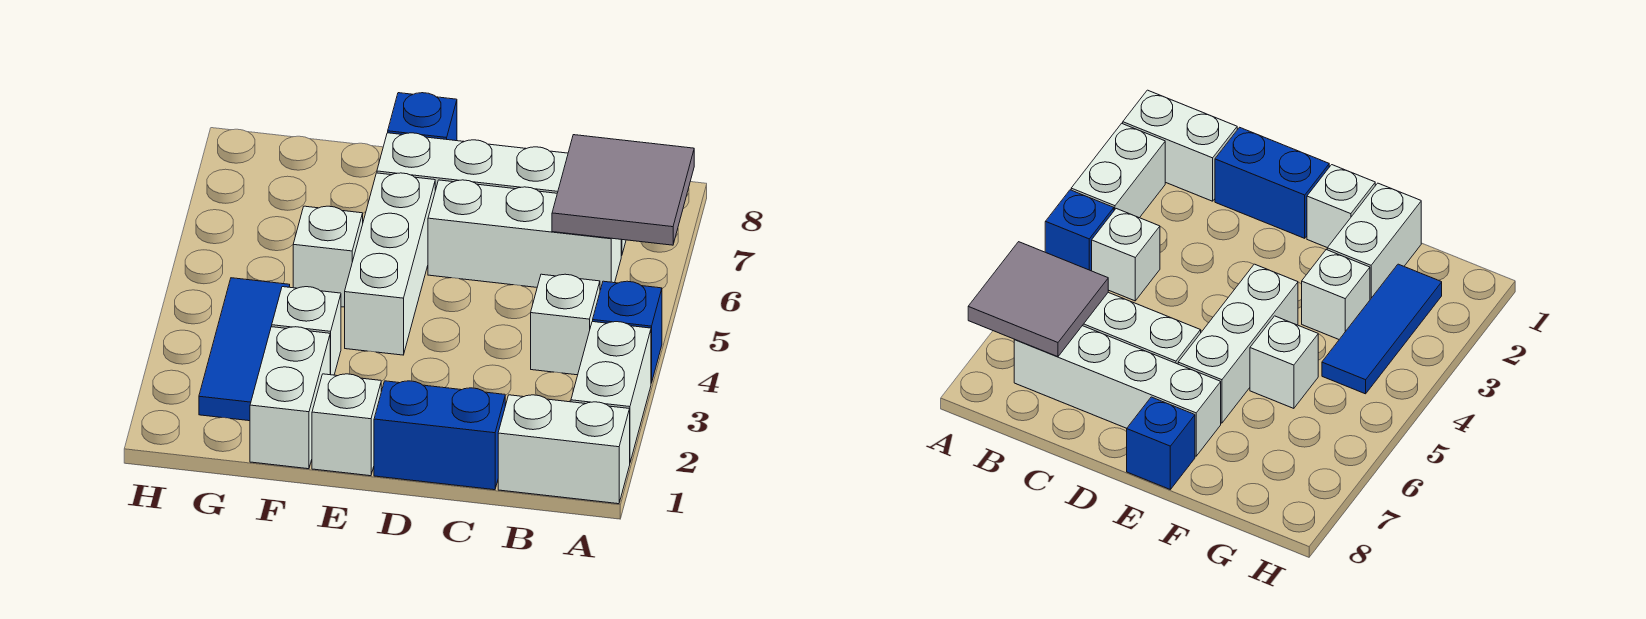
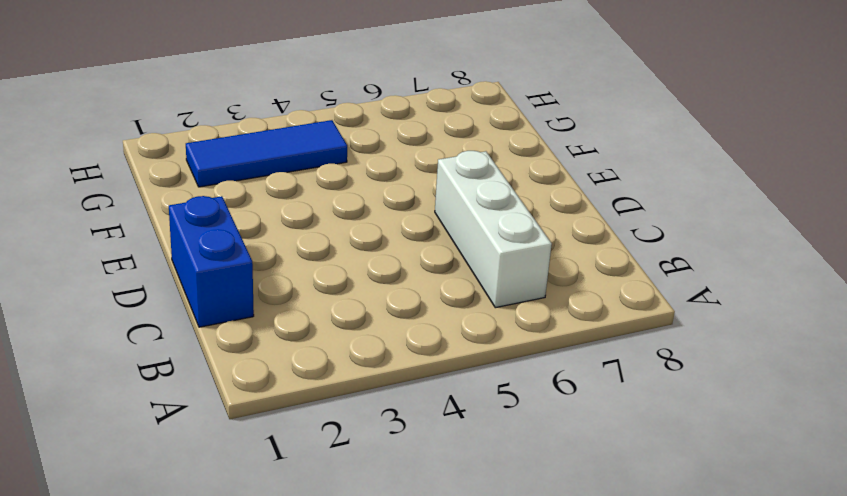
none -> white brick A1:B1 level 1
none -> white brick A2:A3 level 1
none -> blue brick A4 level 1

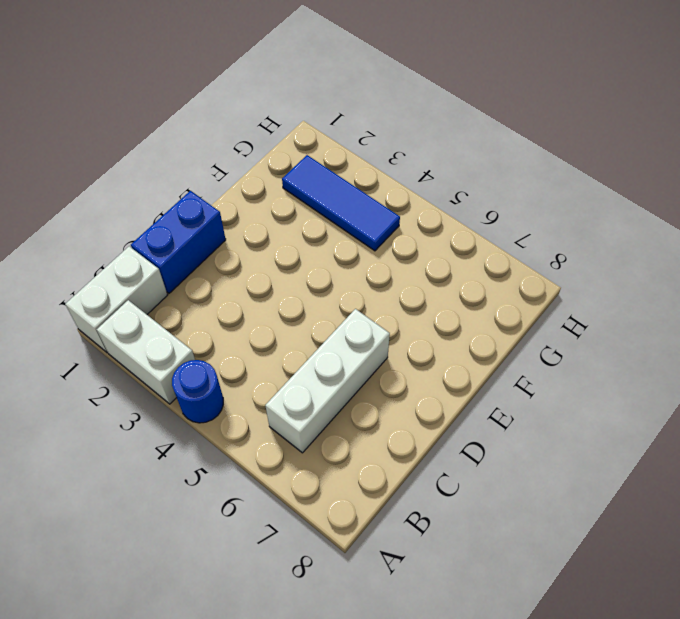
blue round brick A4 level 1 -> blue brick A4 level 1
none -> white brick B4 level 1
none -> white brick B7:E7 level 1
none -> white brick E1 level 1

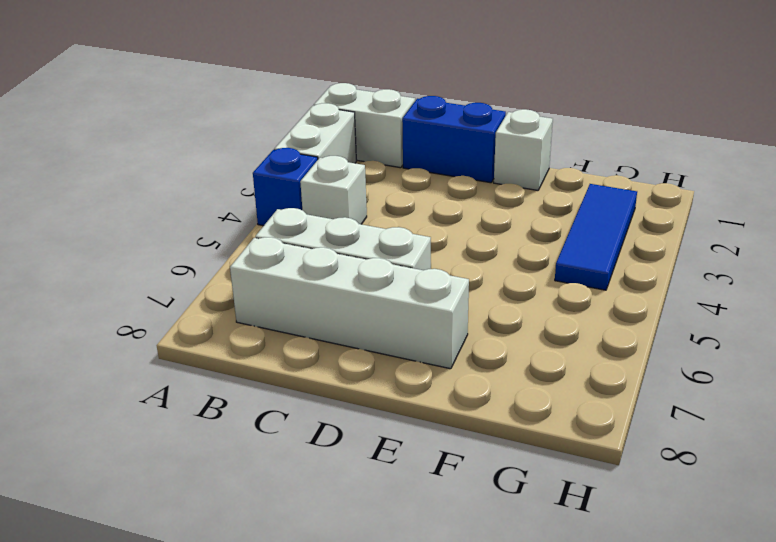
none -> white brick E4:E6 level 1
none -> blue brick E8 level 1
none -> white brick F1:F2 level 1

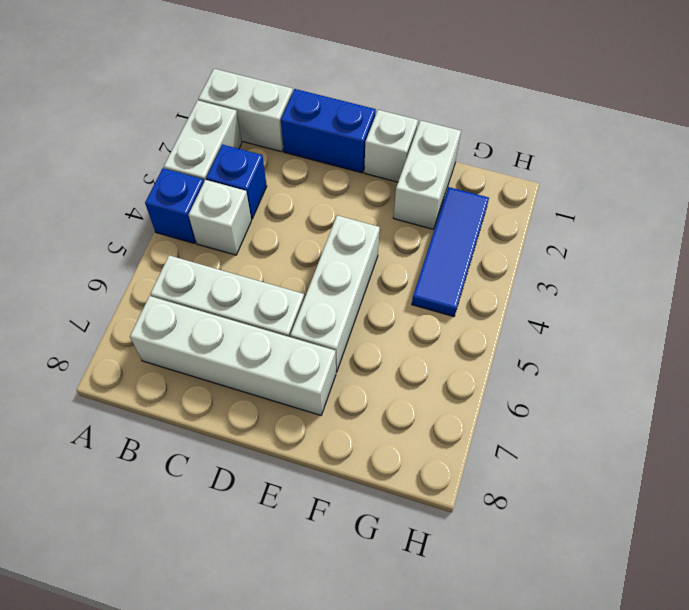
blue brick B3 level 1 -> blue brick E8 level 1
none -> white brick F3 level 1
none -> white brick F5 level 1
none -> grey tile A6:B7 level 2

